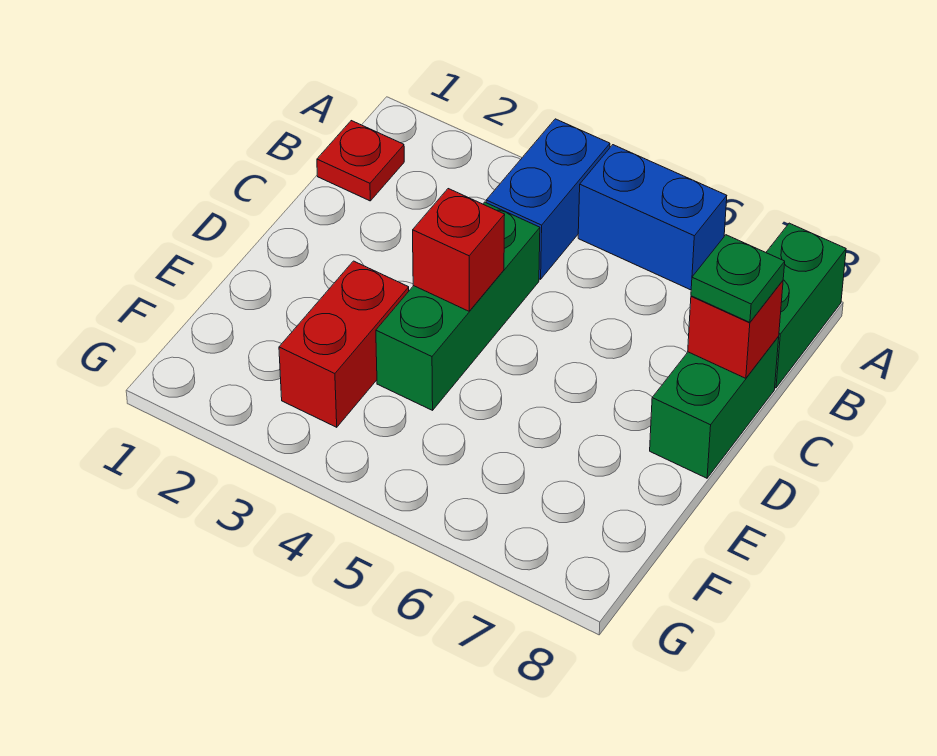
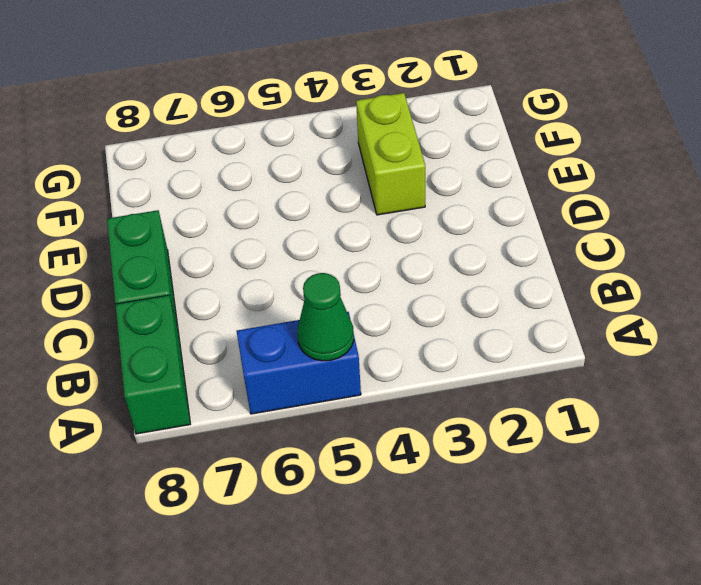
green cone A5 level 2 -> none
lime brick E3:F3 level 1 -> red brick E3:F3 level 1
none -> blue brick A4:B4 level 1
none -> red plate B1 level 1

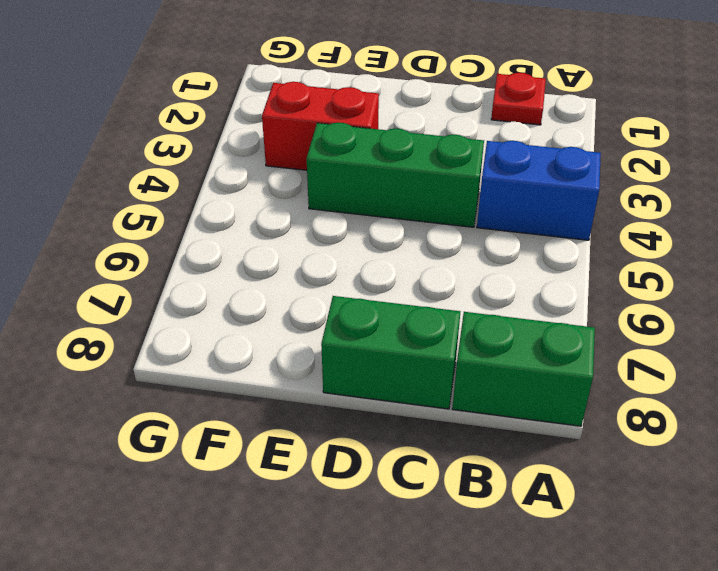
none -> blue brick A5:A6 level 1
none -> red brick C8 level 2

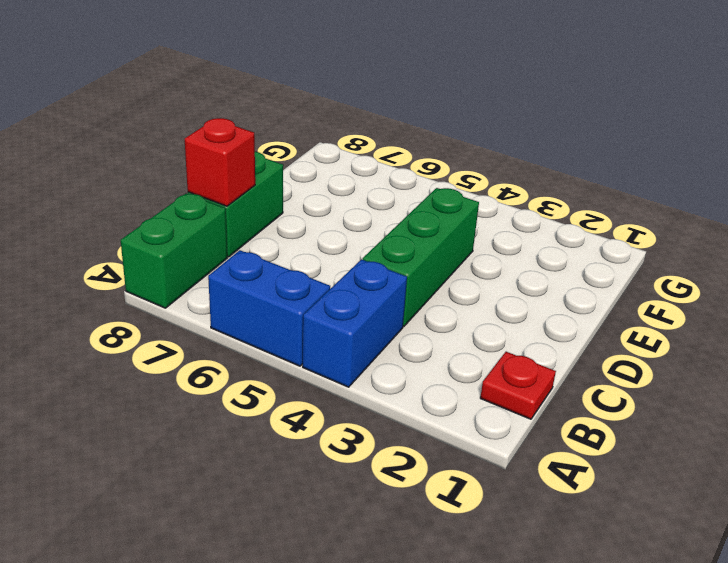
none -> red brick E3:F3 level 1
none -> red brick D4 level 2

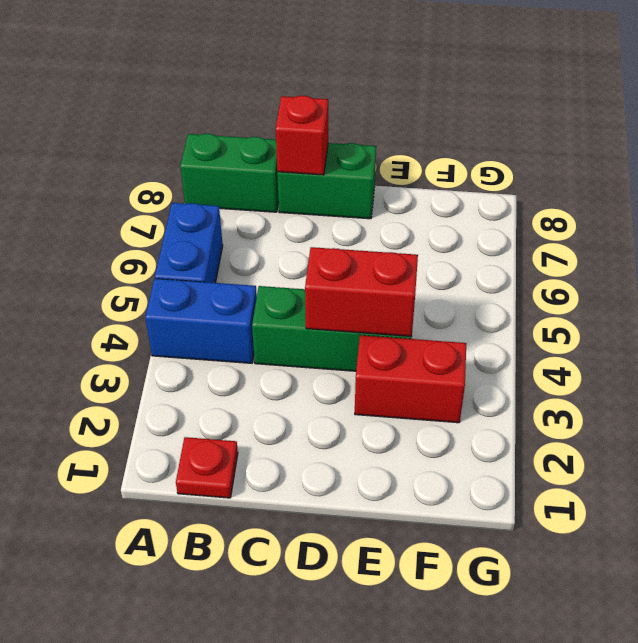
red brick D4:E4 level 2 -> red brick D4 level 2
none -> green plate C8 level 3

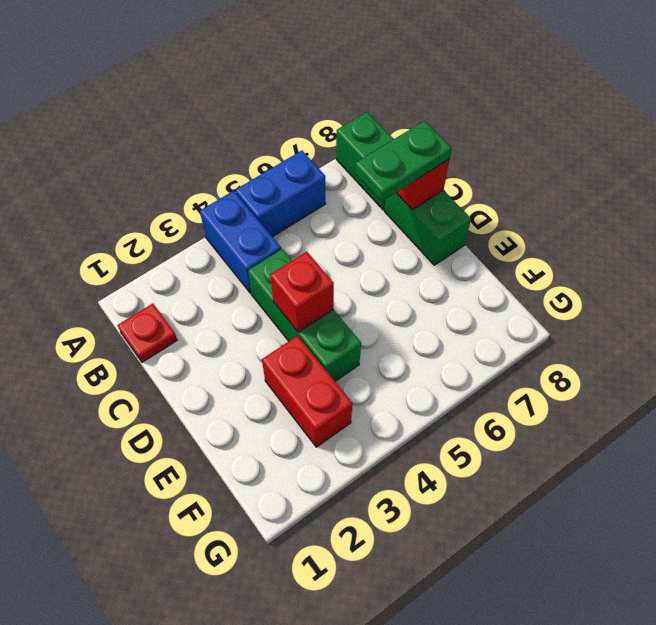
green plate C7:C8 level 3 -> green plate C8 level 3

